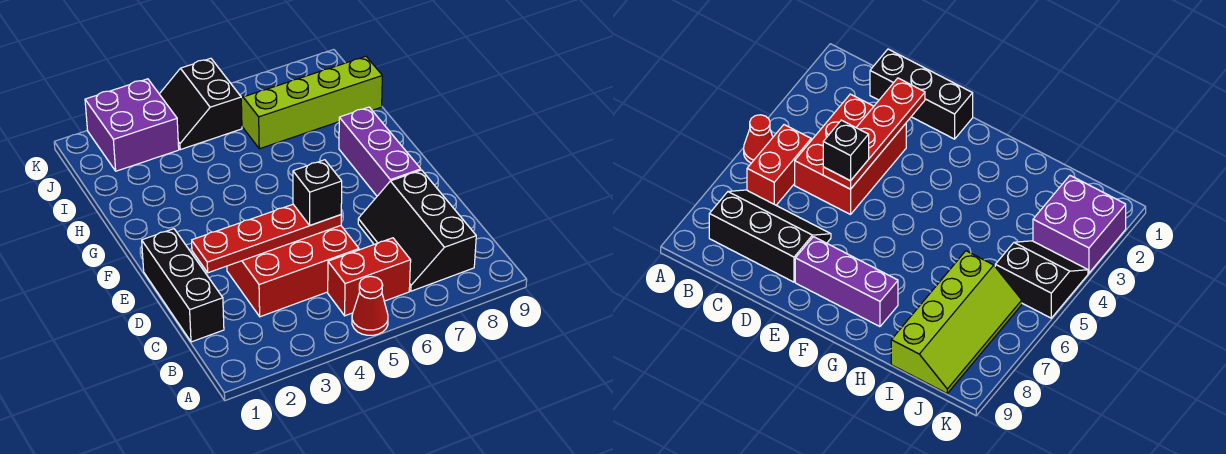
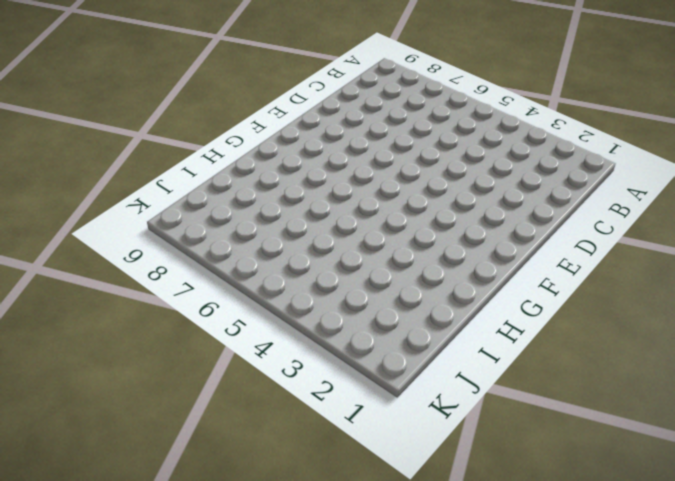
none -> red cone A5 level 1
none -> red brick B5:B6 level 1

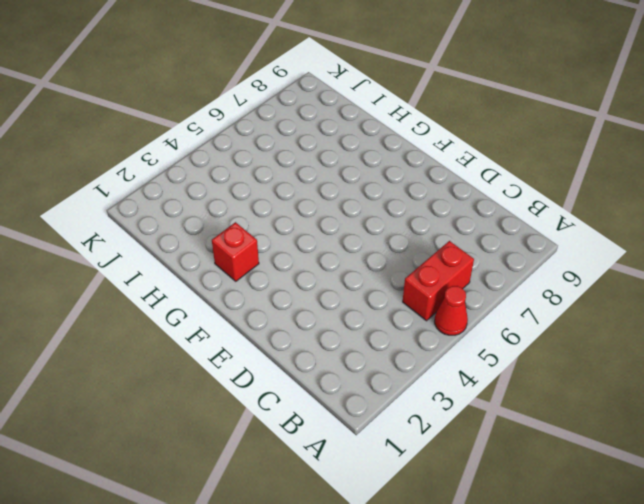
red brick G2 level 1 -> none
none -> black slope B7:D8 level 1 top 8
none -> black brick C1:E1 level 1

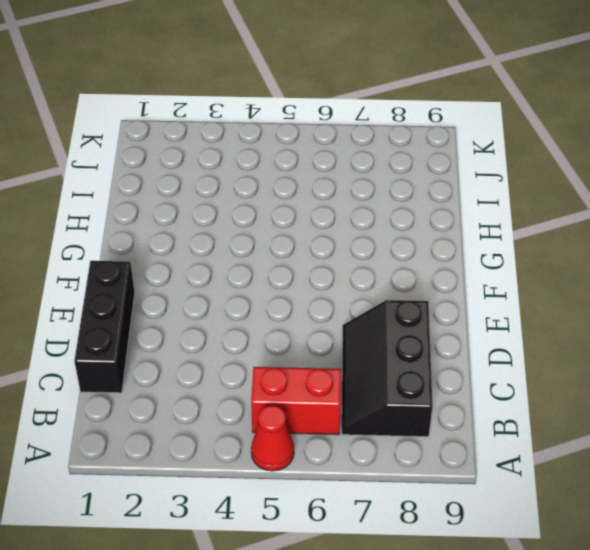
none -> red brick C3:D5 level 1
none -> purple brick E8:G8 level 1

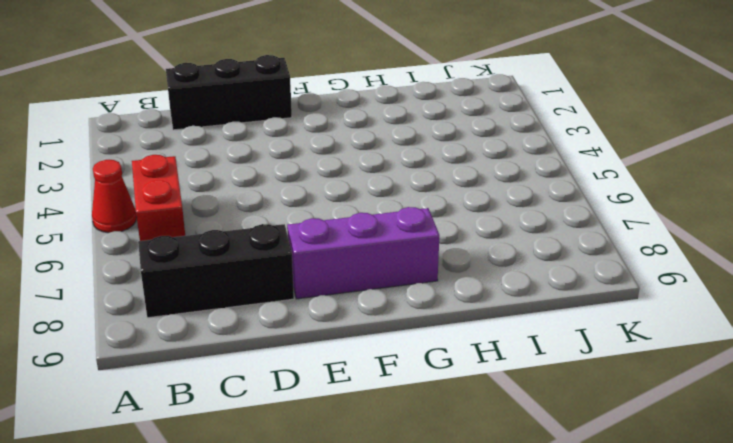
none -> red brick C3:D5 level 1
none -> lime slope I6:J9 level 1 top I

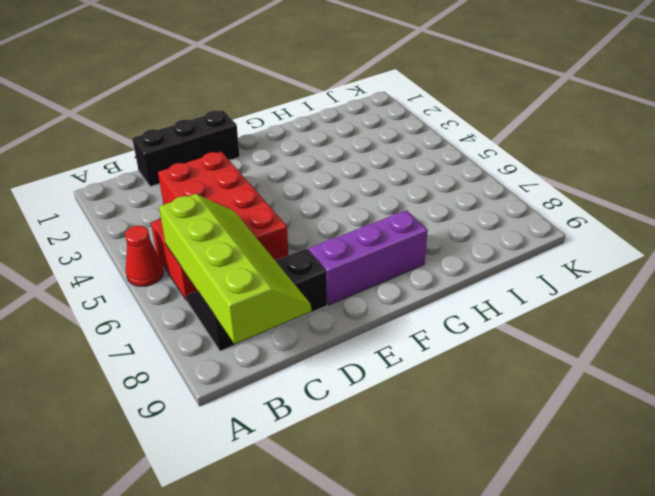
lime slope B6:C9 level 2 top B -> lime slope I6:J9 level 1 top I
red brick C3:D6 level 1 -> red brick C3:D5 level 1
none -> purple brick J2:K3 level 1
none -> black slope J4:K5 level 1 top 5

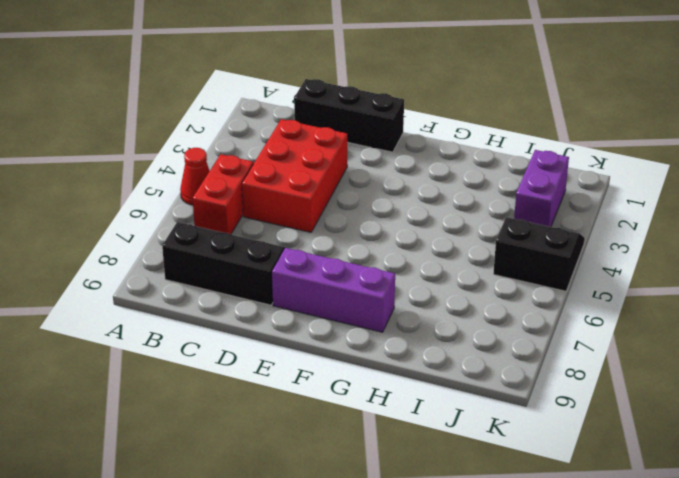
purple brick J2:J3 level 1 -> purple brick J2:K3 level 1
none -> lime slope I6:J9 level 1 top I
none -> red plate D2:D5 level 2

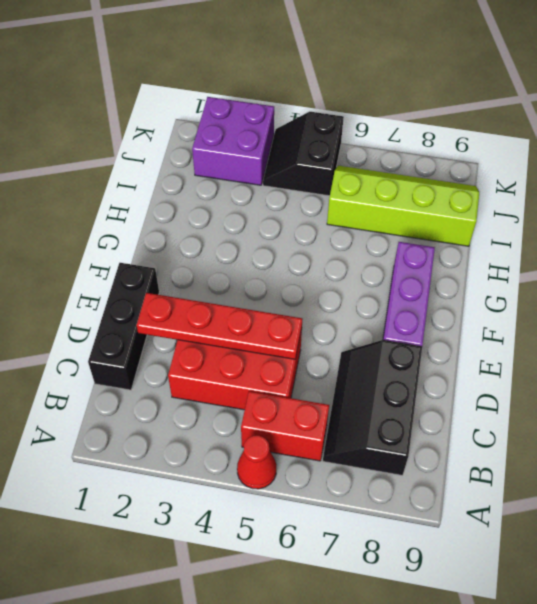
none -> black brick D5 level 3

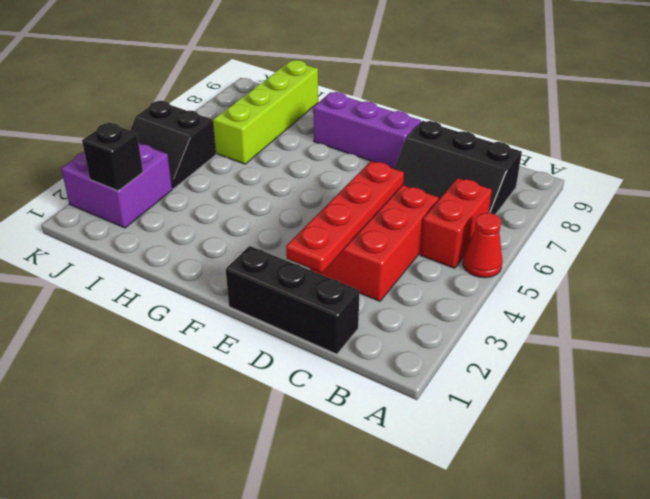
black brick J2 level 2 -> black brick D5 level 3

